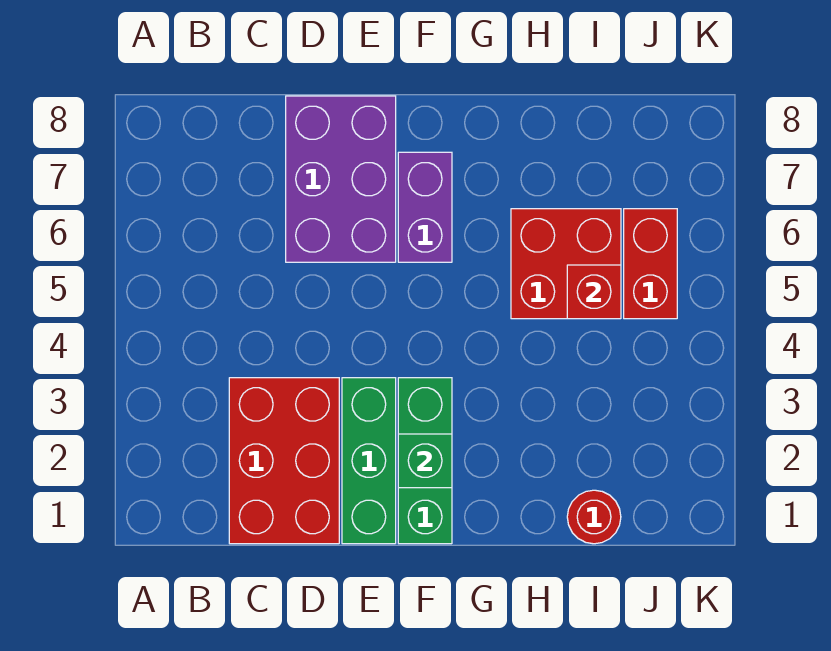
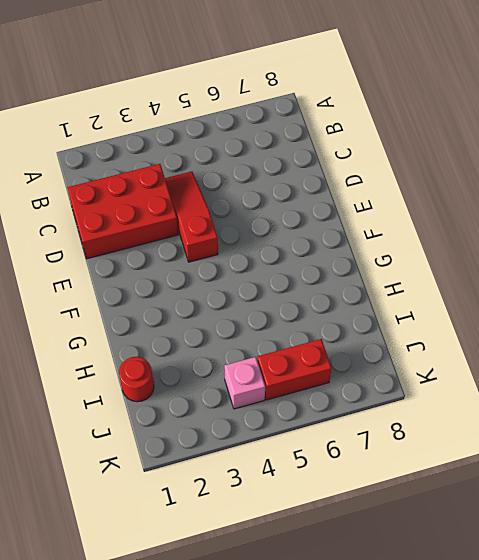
red slope C4:E4 level 1 top E -> none
pink brick J4 level 1 -> none
none -> purple brick D6:E8 level 1
none -> green brick E1:E3 level 1

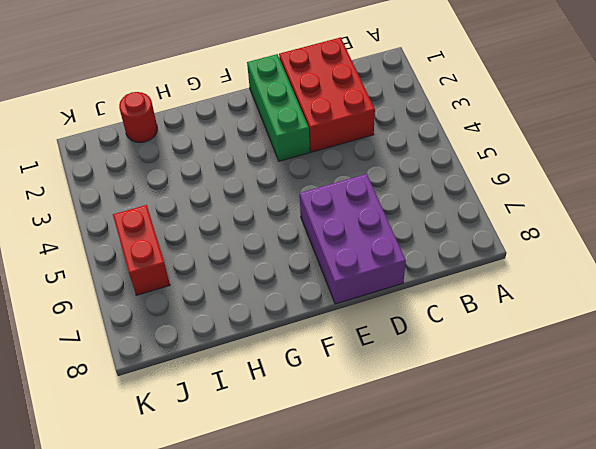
none -> green brick F1:F3 level 1
none -> purple brick F6:F7 level 1

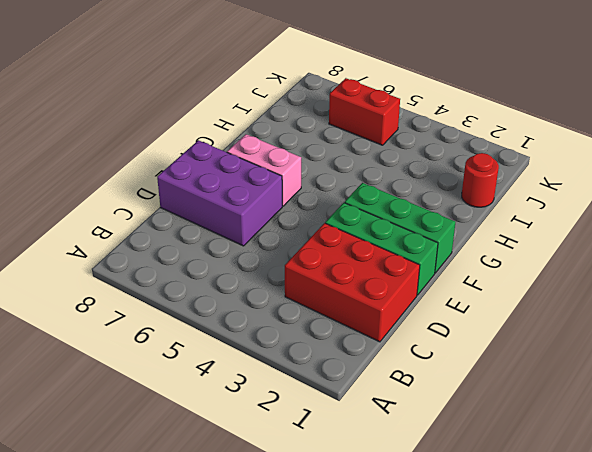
pink brick F6:F7 level 1 -> purple brick F6:F7 level 1
none -> red brick H5:I6 level 1
none -> green brick F2 level 2

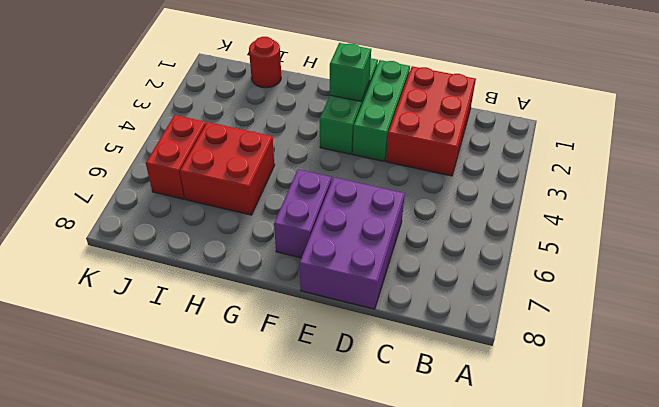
none -> red brick I5 level 2

